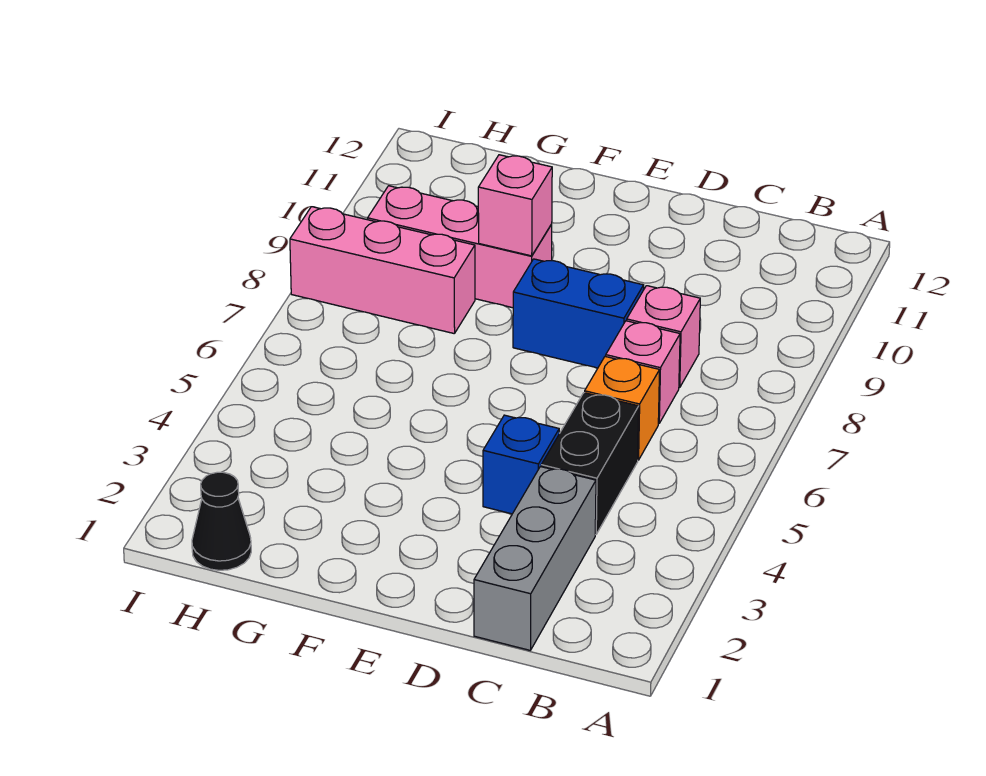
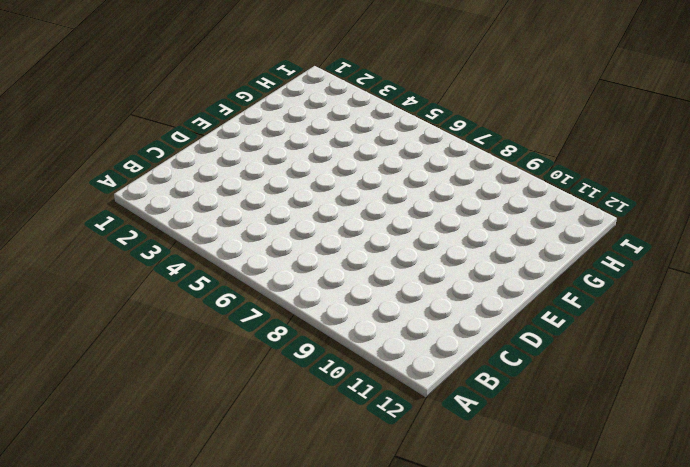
none -> grey brick C1:C3 level 1
none -> black brick C4:C5 level 1

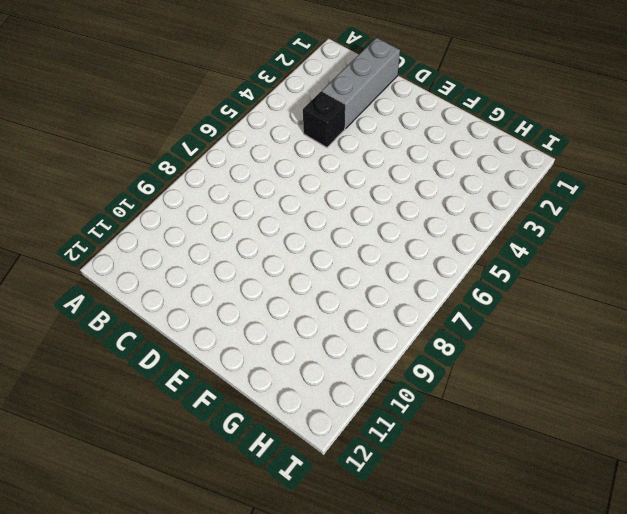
black brick C4 level 1 -> black brick C4:C5 level 1
none -> orange brick C6 level 1
none -> pink brick C7 level 1

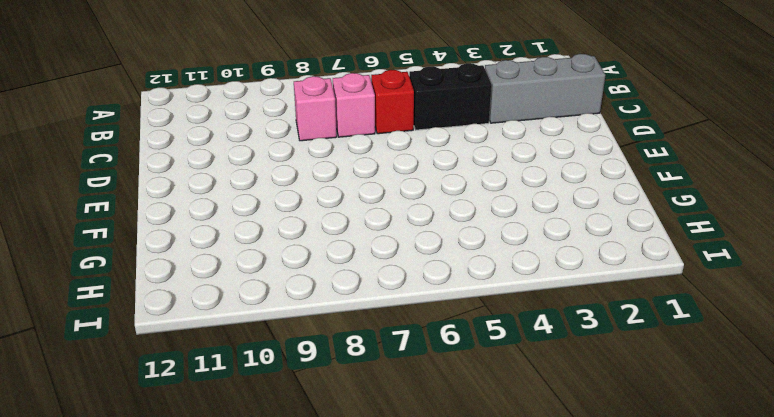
red brick C6 level 1 -> orange brick C6 level 1
none -> blue brick D4 level 1
none -> blue brick D8:E8 level 1

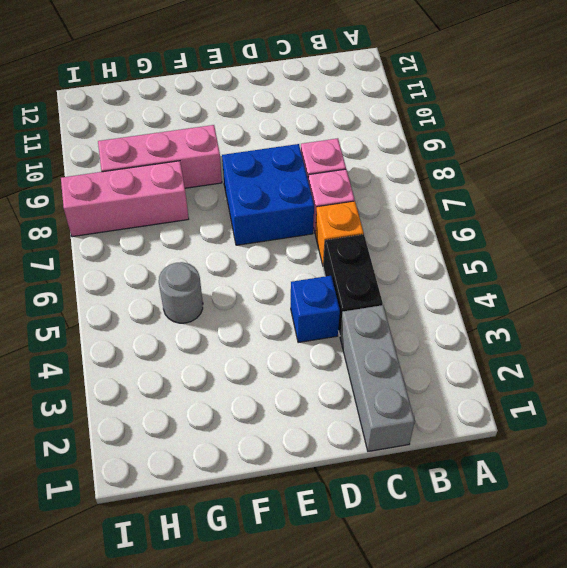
blue brick D7:E8 level 1 -> blue brick D8:E8 level 1
grey round brick G5 level 1 -> none
none -> black cone H1 level 1
none -> pink brick F9 level 2

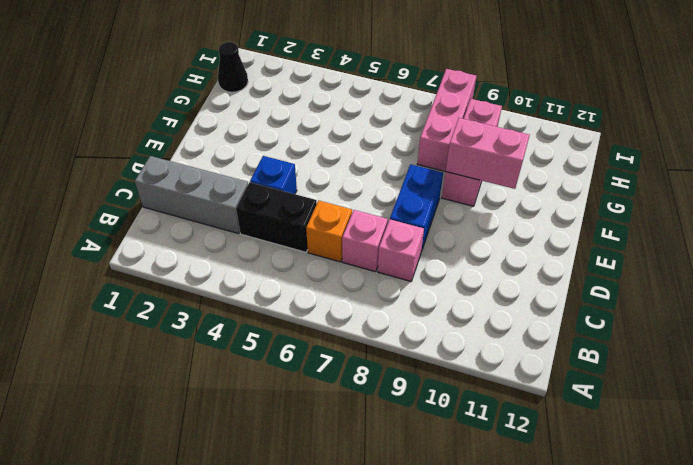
pink brick F9:F10 level 2 -> pink brick F9 level 2

